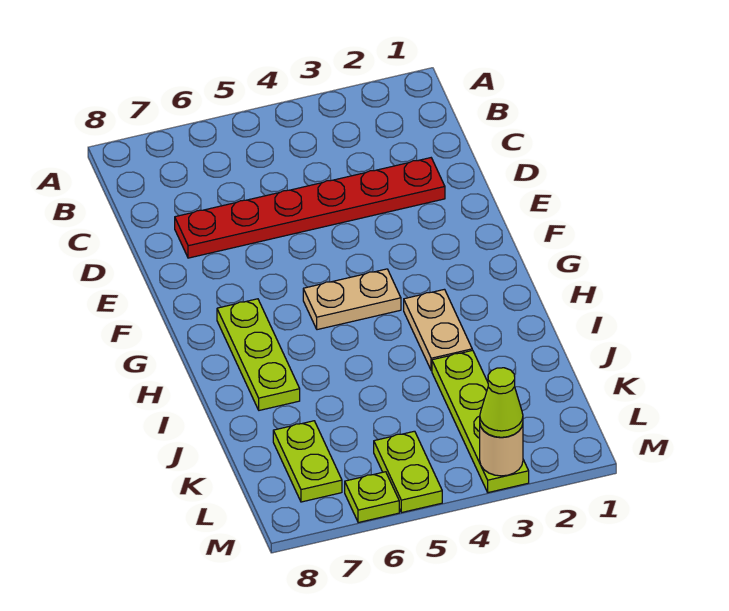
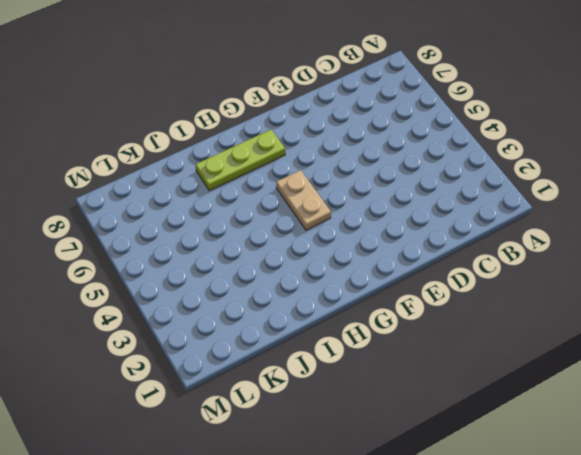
none -> red plate D2:D7 level 1
none -> tan plate H3:I3 level 1

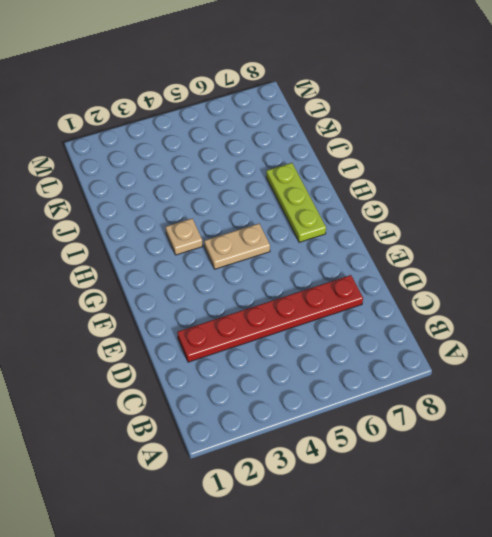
tan plate H3 level 1 -> tan plate H3:I3 level 1
none -> lime plate J3:M3 level 1
none -> lime plate K7:L7 level 1

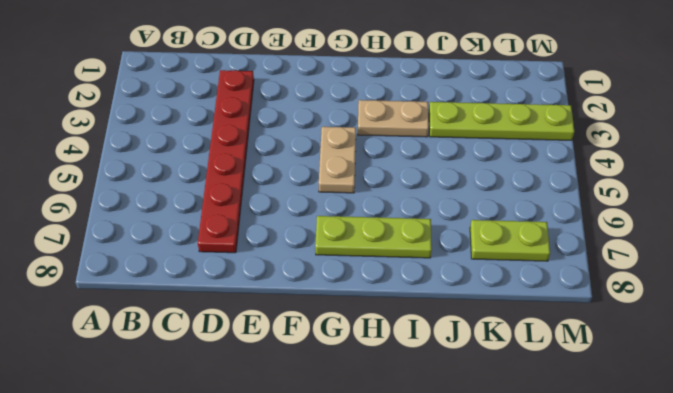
none -> lime plate L5:M5 level 1
none -> lime plate M6 level 1

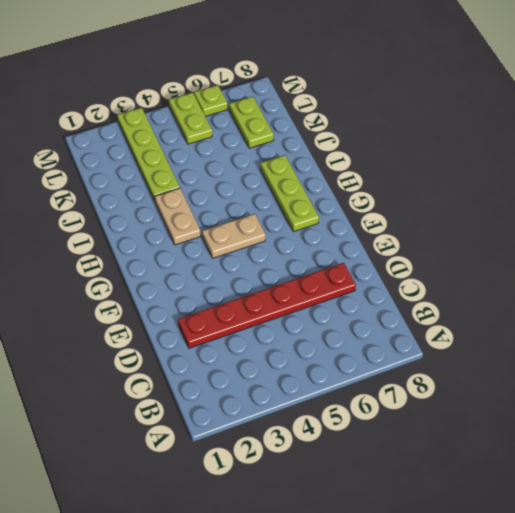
none -> tan round brick M3 level 2
none -> lime cone M3 level 3

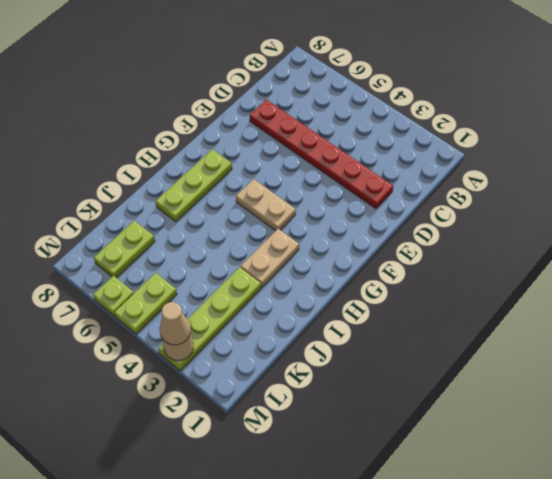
tan cone M3 level 3 -> lime cone M3 level 3

